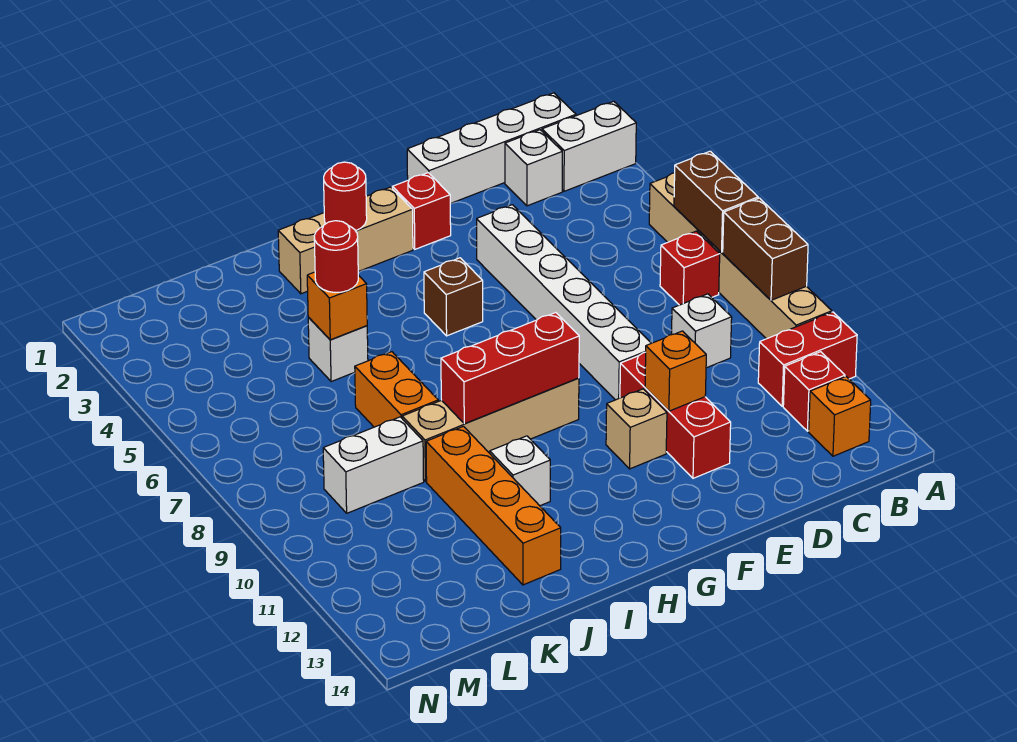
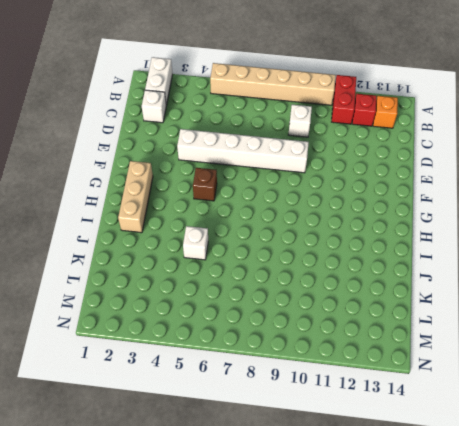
none -> white brick B1:E1 level 1
none -> red brick B7 level 1
none -> red brick E10:E12 level 1

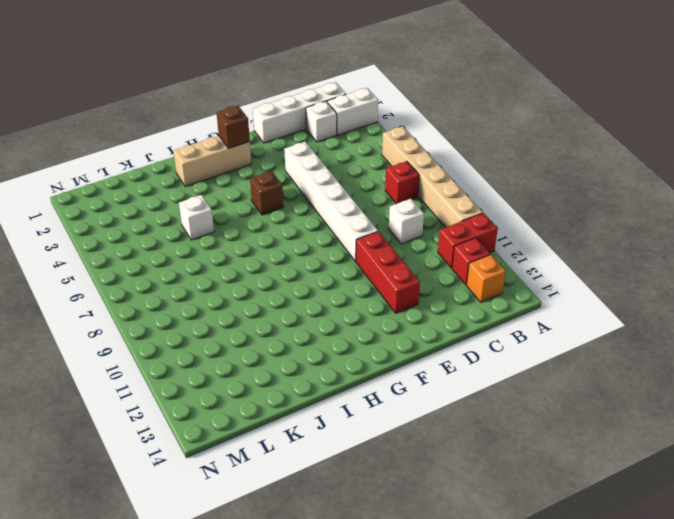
brown brick G2 level 2 -> none
none -> red brick F2 level 1
none -> tan brick F11 level 1
none -> tan brick G9:J9 level 1

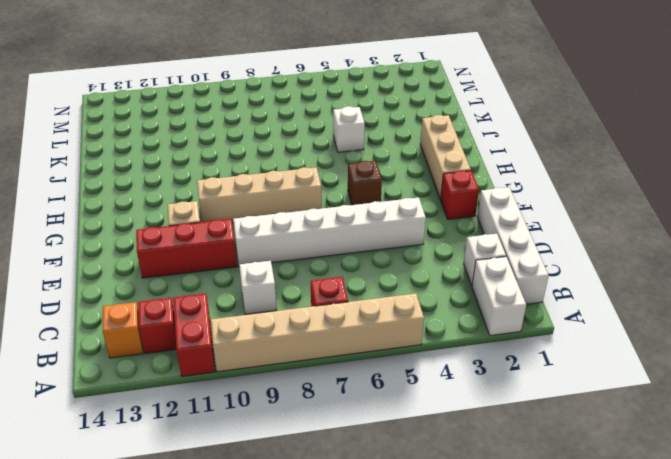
tan brick G7:G10 level 1 -> tan brick G9:J9 level 1
none -> white brick I11 level 1
none -> orange brick J7:J8 level 1
none -> orange brick J10:J13 level 1

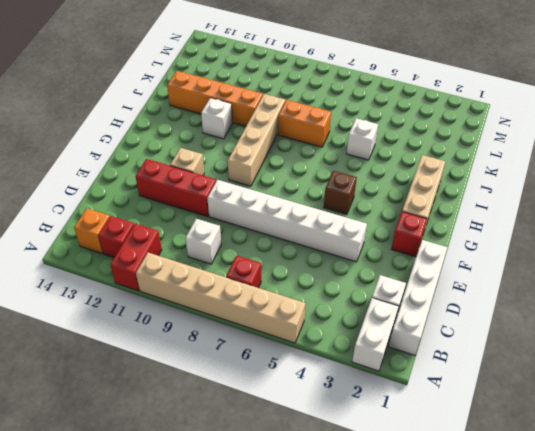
none -> white brick K9:L9 level 1
none -> brown brick A6:A7 level 2
none -> brown brick A8:A9 level 2

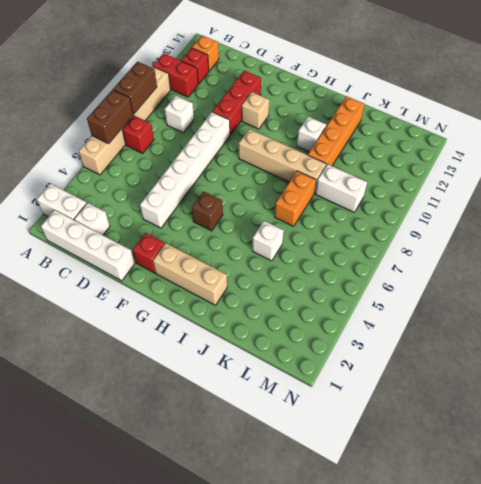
none -> orange brick E11 level 2
none -> red brick G9:I9 level 2
none -> red round brick H2 level 2

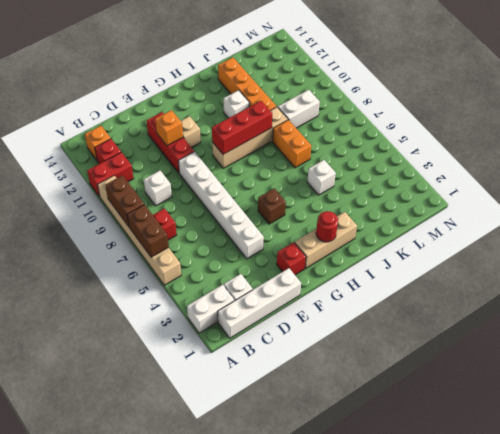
none -> orange brick J5 level 2
none -> red round brick J5 level 3

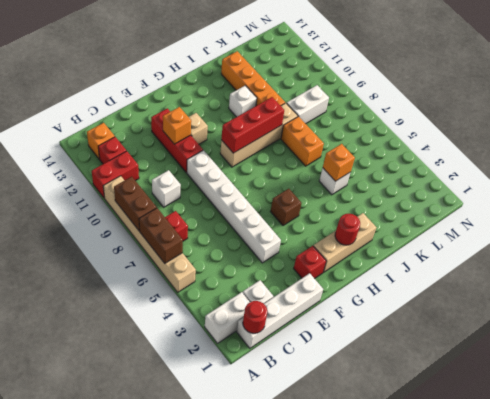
red round brick B1 level 2 -> red round brick J5 level 3

